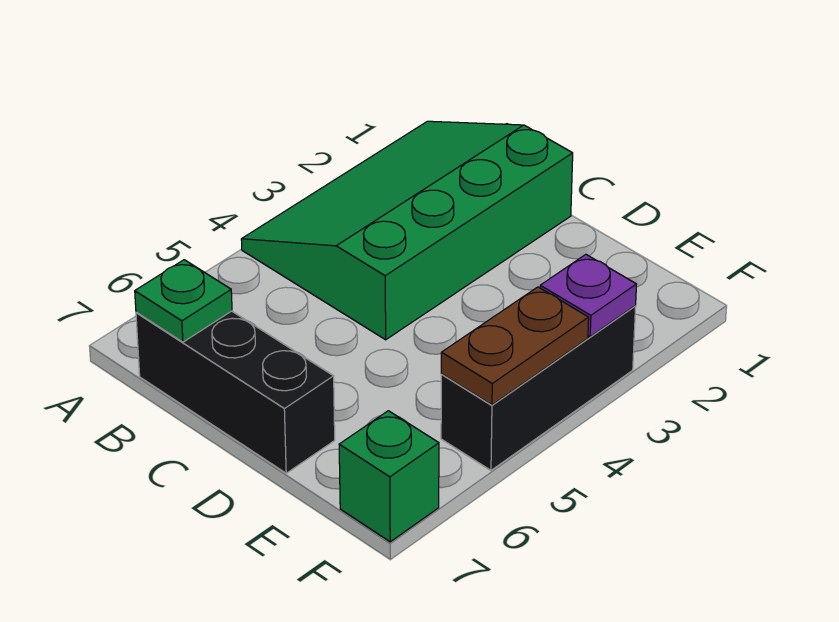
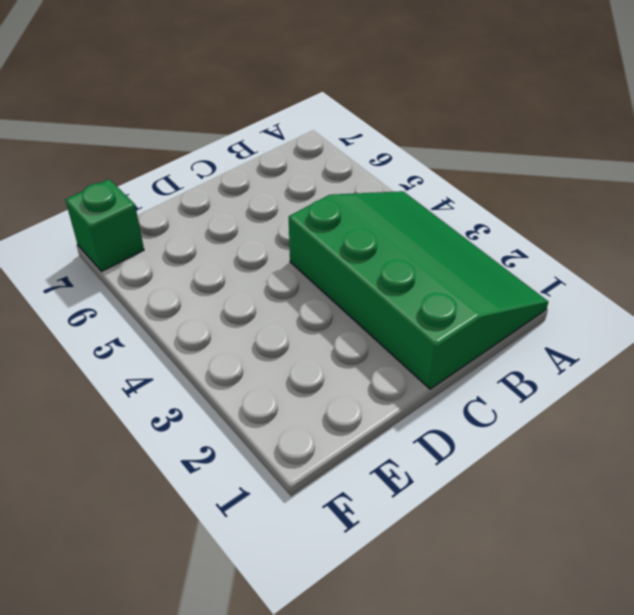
none -> black brick B7:D7 level 1
none -> black brick F3:F5 level 1

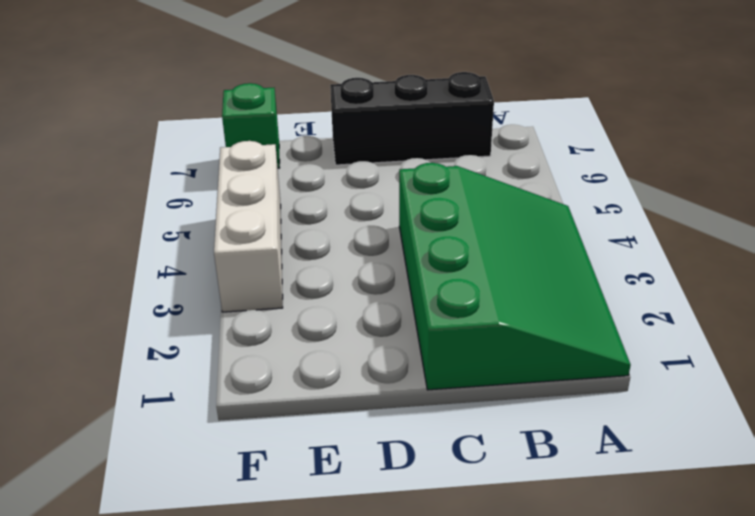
white brick F3:F5 level 1 -> black brick F3:F5 level 1
none -> green plate B7 level 2
none -> purple plate F3 level 2

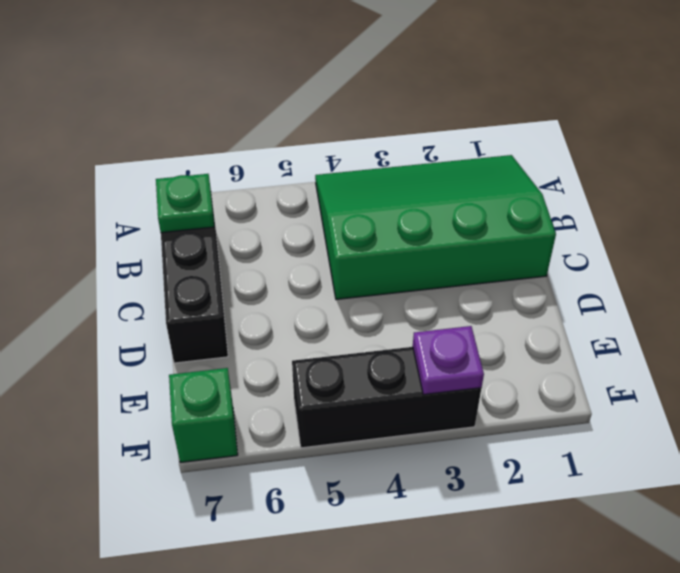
none -> brown plate F4:F5 level 2

